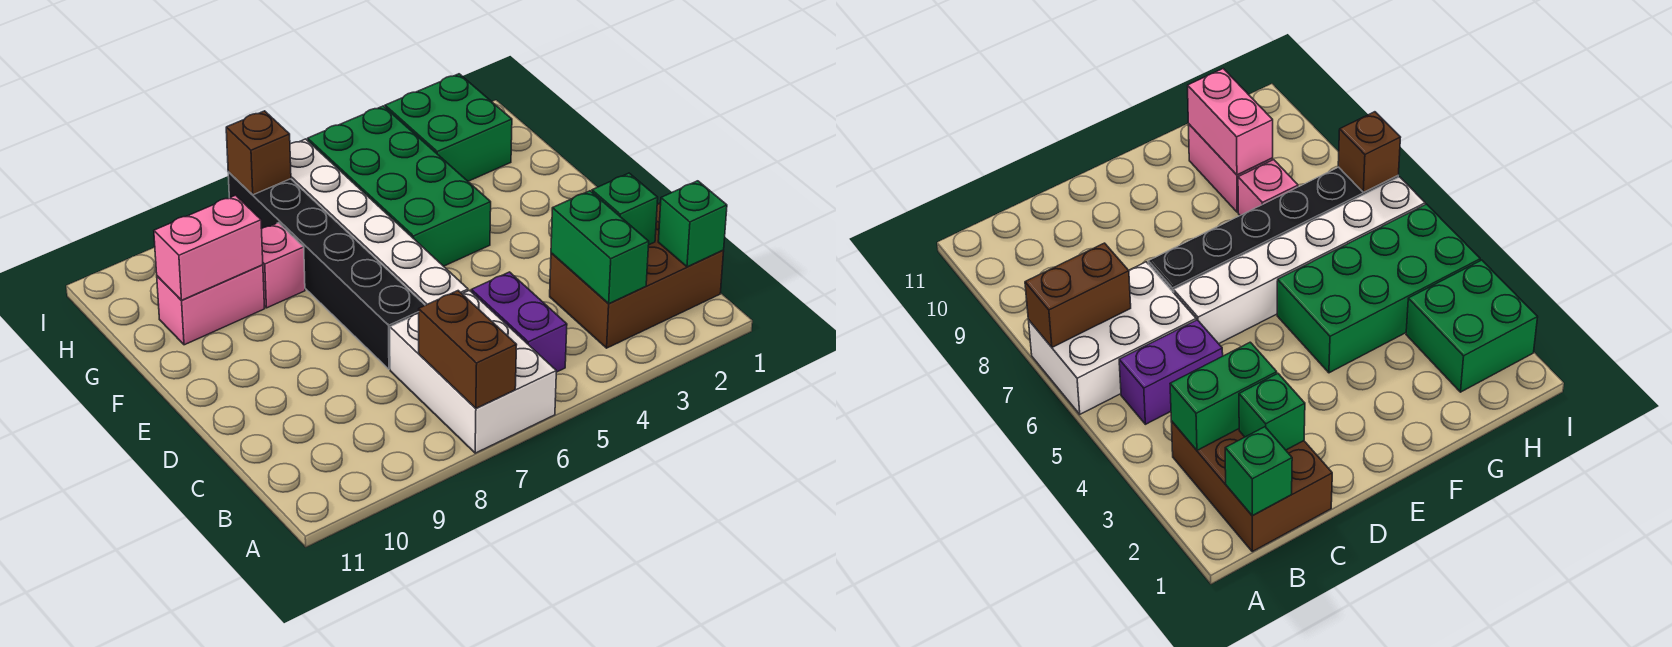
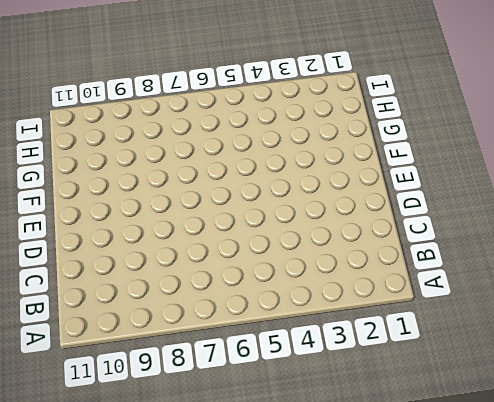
none -> white brick A6:C7 level 1
none -> brown brick B1:C3 level 1
none -> purple brick B5:C5 level 1

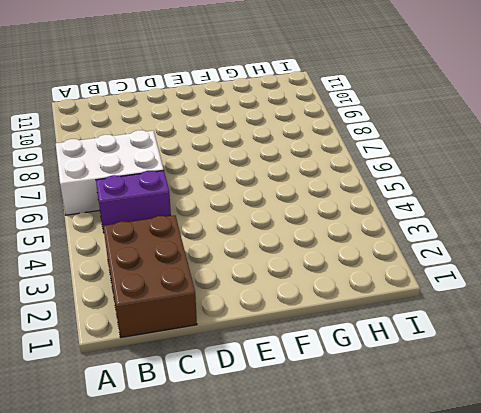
none -> white brick D6:I6 level 1
none -> black brick D7:I7 level 1
none -> green brick F4:I5 level 1

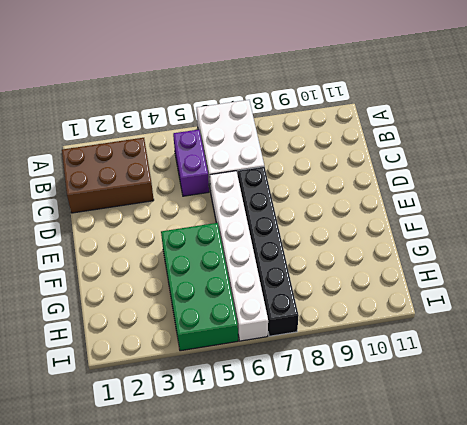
none -> pink brick G8 level 1
none -> pink brick G9:G10 level 1
none -> green brick H2:I3 level 1

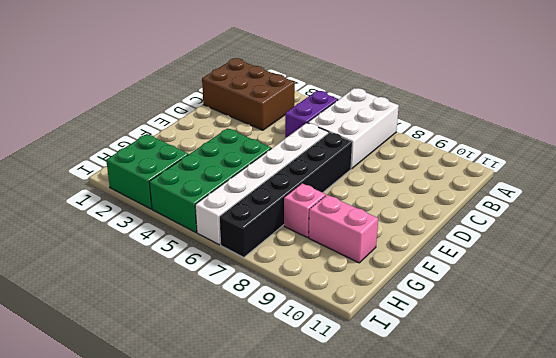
none -> brown brick A7:B7 level 2
none -> green brick B1 level 2
none -> green brick B3:C3 level 2

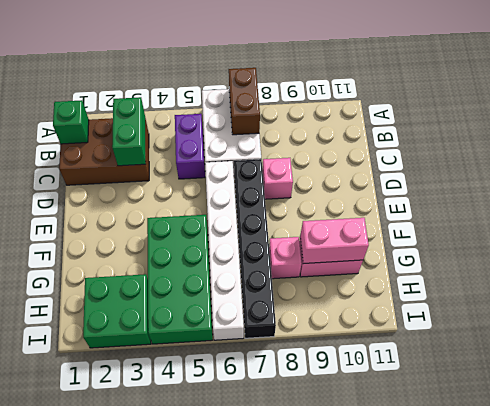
pink brick D8 level 1 -> none
none -> green brick C2 level 2
none -> brown brick I7 level 2

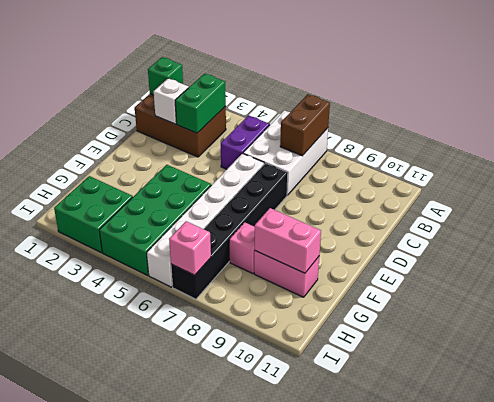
white brick C2 level 2 -> green brick C2 level 2
pink brick I7 level 2 -> brown brick I7 level 2

